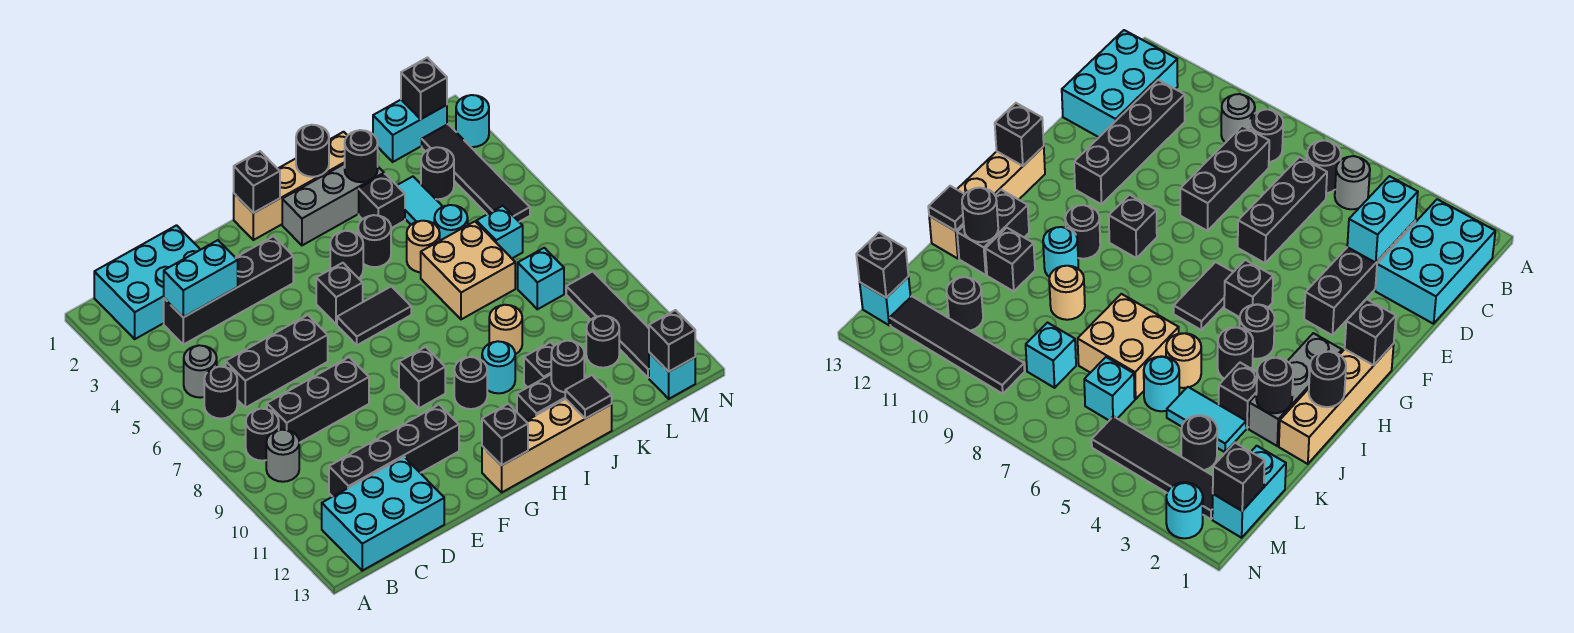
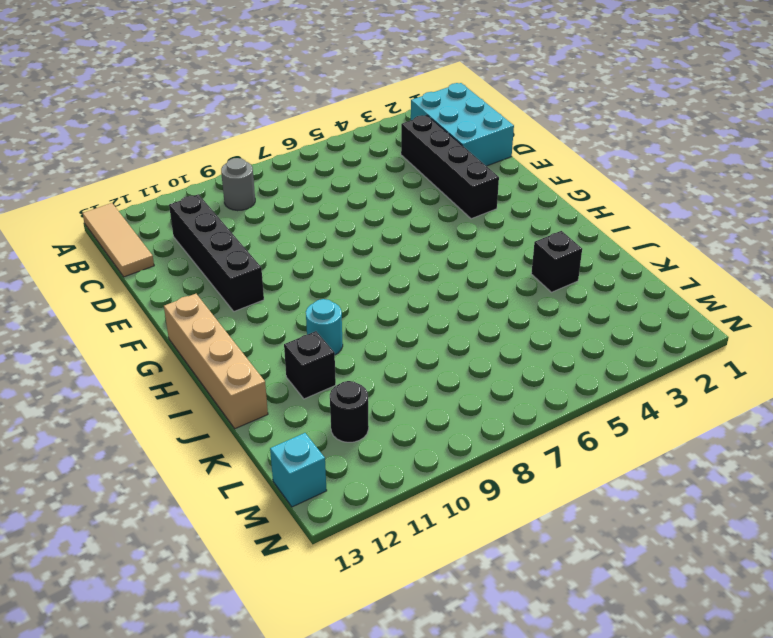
tan tile A13:C13 level 1 -> cyan brick B12:D13 level 1
none -> grey round brick B5 level 1
none -> black round brick B6 level 1
none -> black round brick B8 level 1
none -> black brick C6:E6 level 1

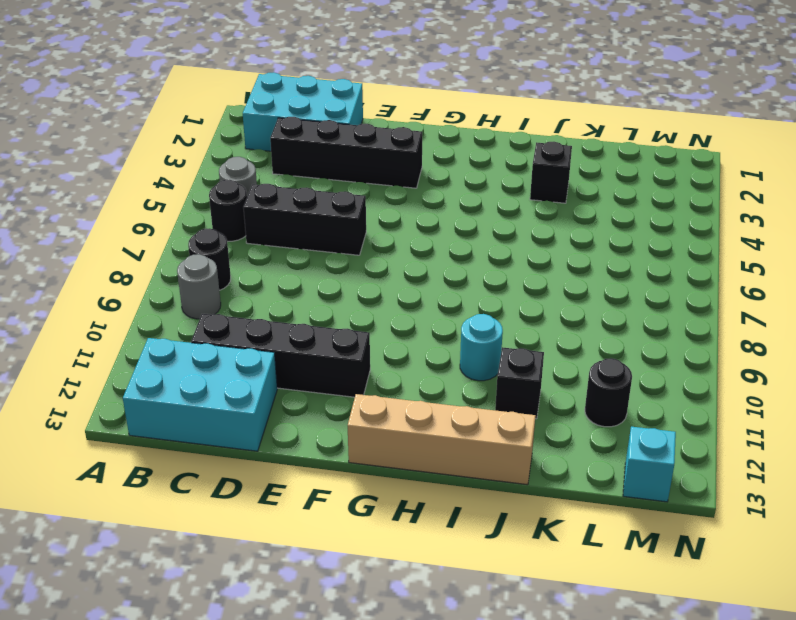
none -> black brick C8:E8 level 1
none -> tan brick G1:J1 level 1
none -> black brick G5 level 1
none -> black tile G6:H6 level 1

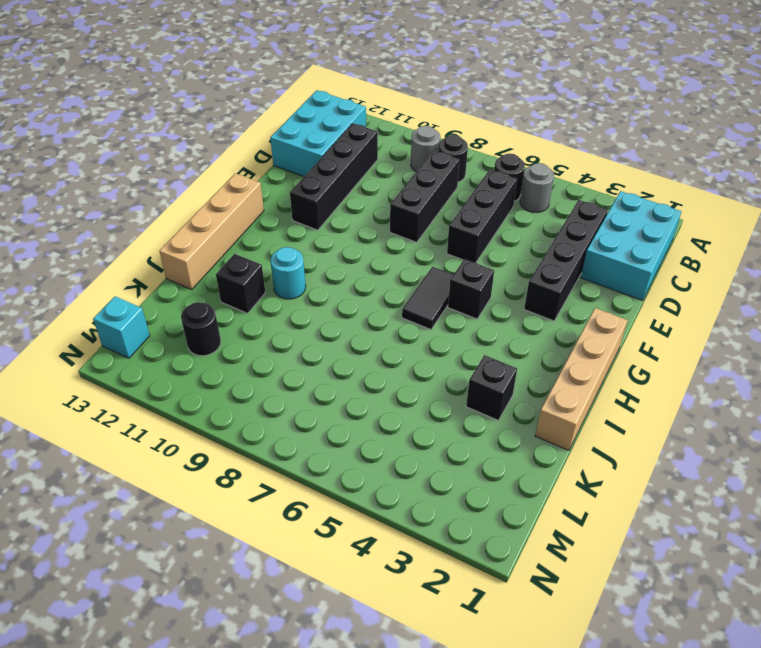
none -> black brick G9 level 1
none -> grey brick H2:J2 level 1
none -> black round brick H4 level 1
none -> black round brick H10 level 1

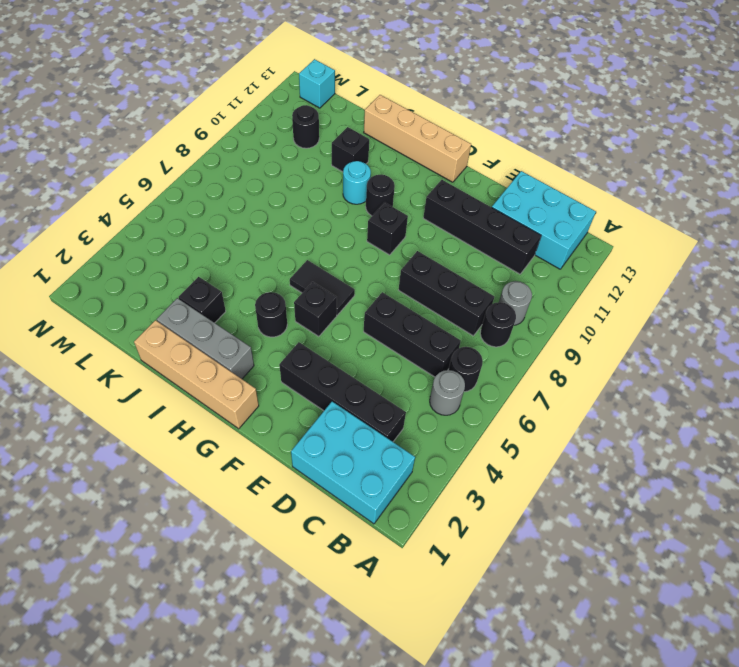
none -> black round brick I4 level 1
none -> black brick I12:J12 level 1
none -> tan round brick J5 level 1
none -> tan brick J6:K7 level 1

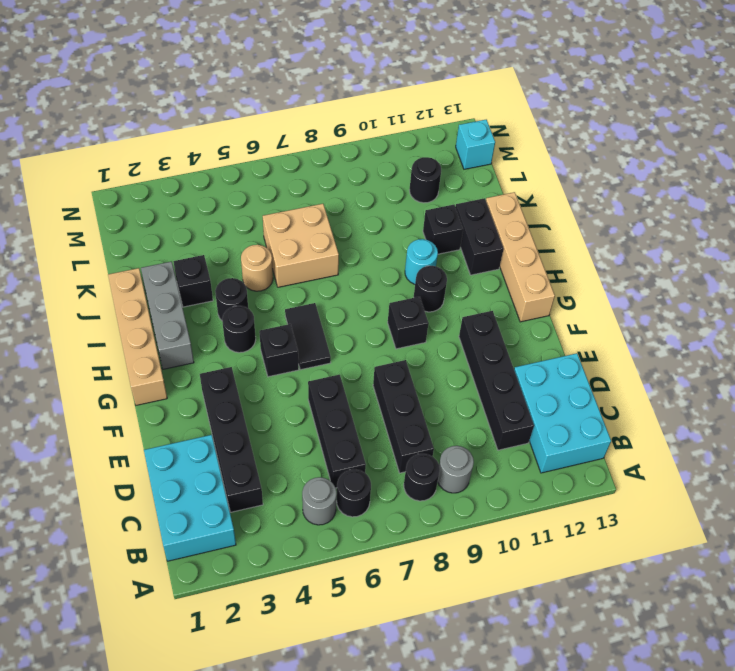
none -> tan round brick J9 level 1
none -> cyan tile K3:K4 level 1
none -> cyan round brick K5 level 1
none -> cyan brick L1:M1 level 1

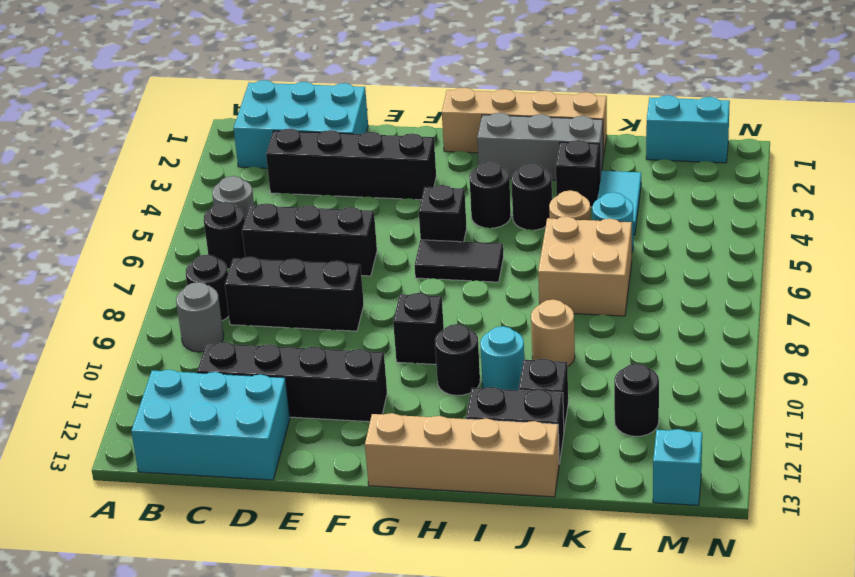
none -> black round brick L3 level 1
none -> cyan brick L6 level 1
none -> cyan brick L8 level 1
none -> black tile M2:M5 level 1

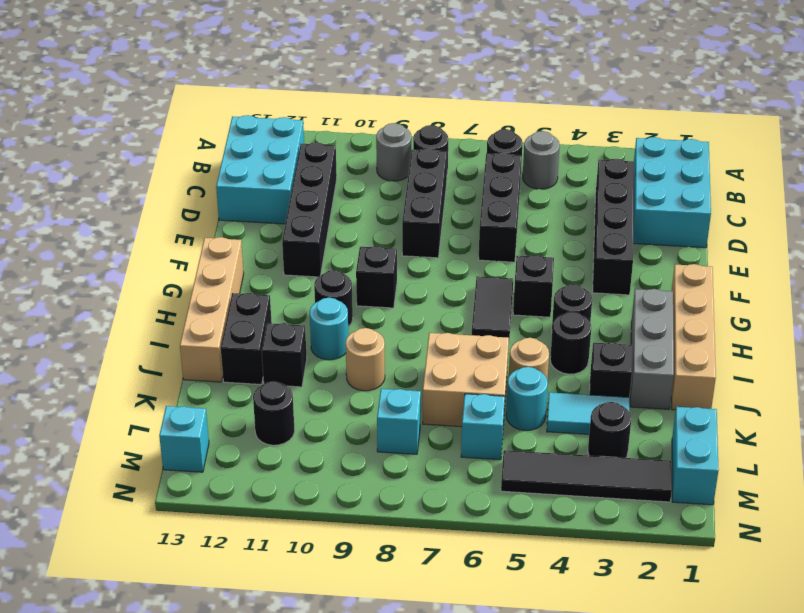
none -> black tile M9:M12 level 1
none -> cyan round brick N2 level 1
none -> cyan brick C3:D3 level 2
none -> black brick G1 level 2

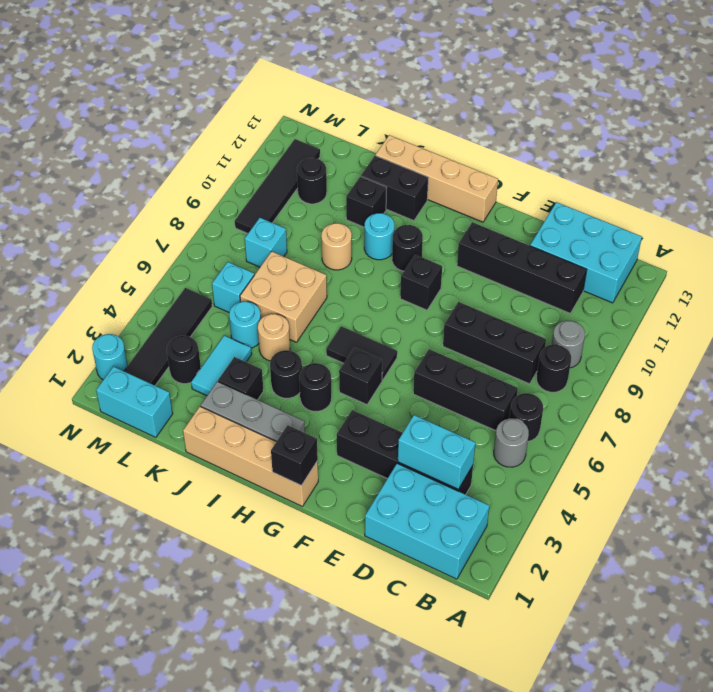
none -> cyan brick M13 level 1
none -> black brick G13 level 2
none -> black round brick I1 level 2
none -> black round brick J2 level 2

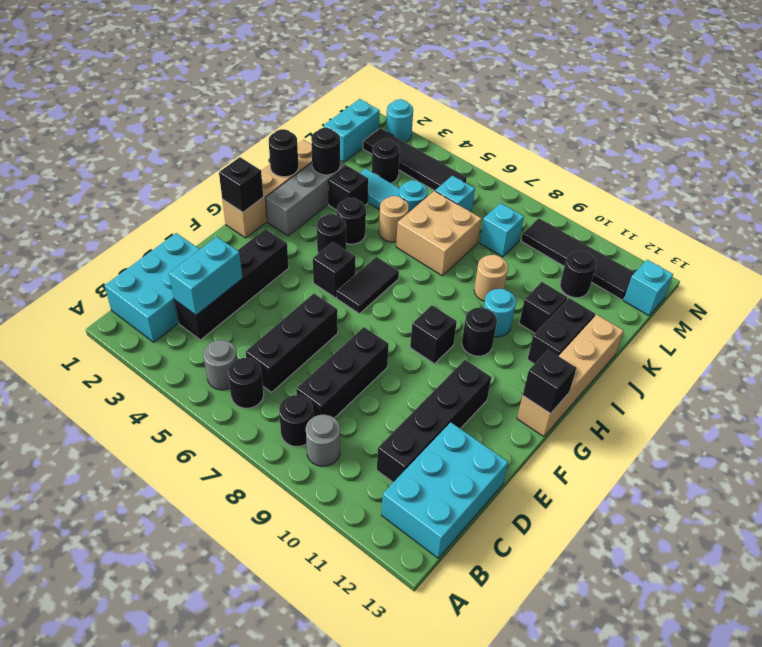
none -> black round brick J12 level 2
none -> black tile J13 level 2
none -> black brick M1 level 2
none -> black brick M13 level 2

